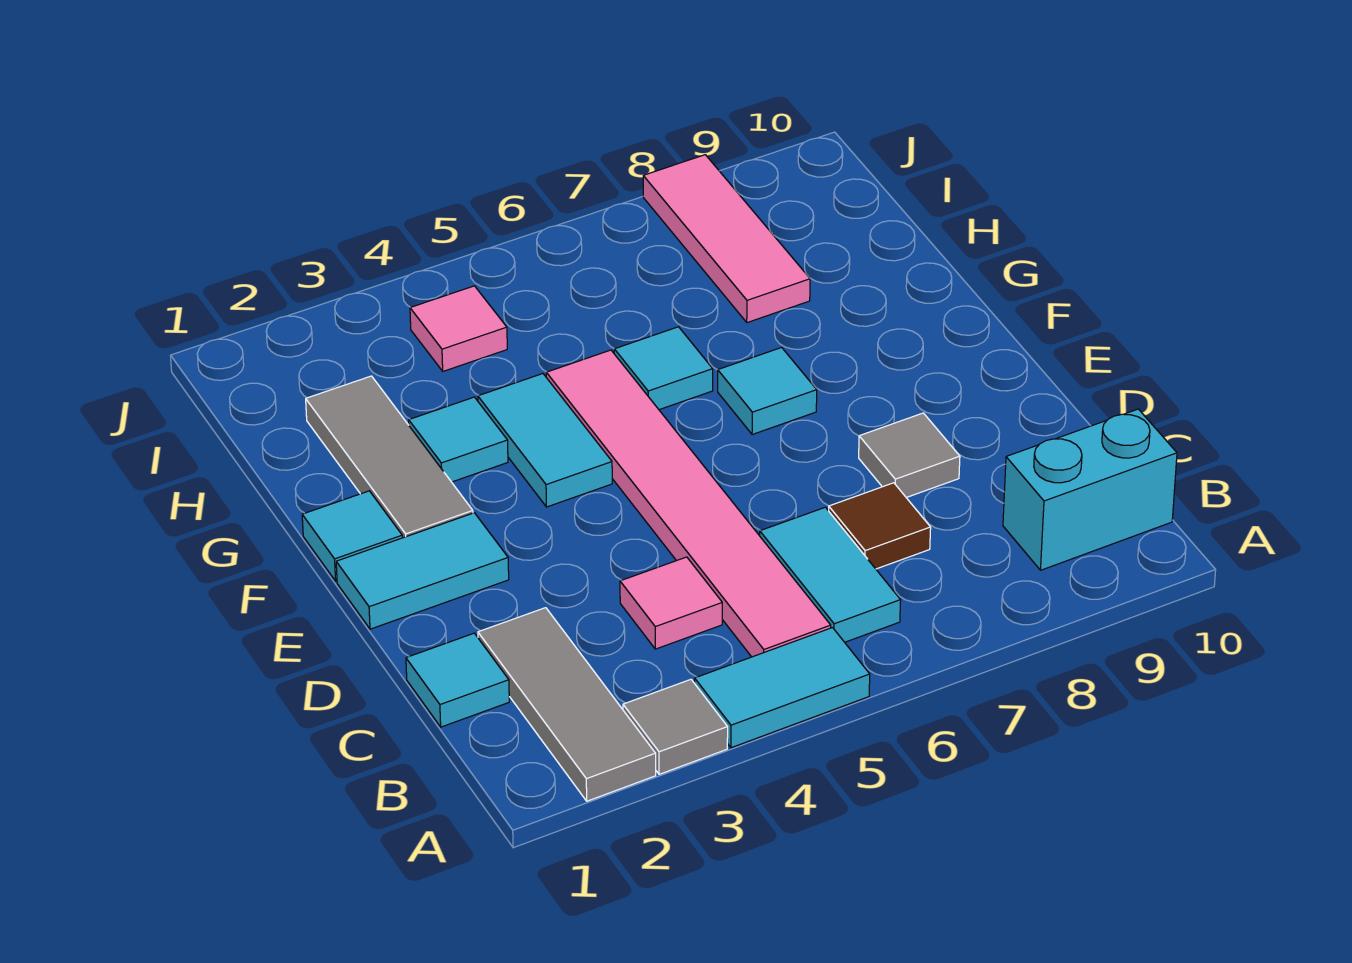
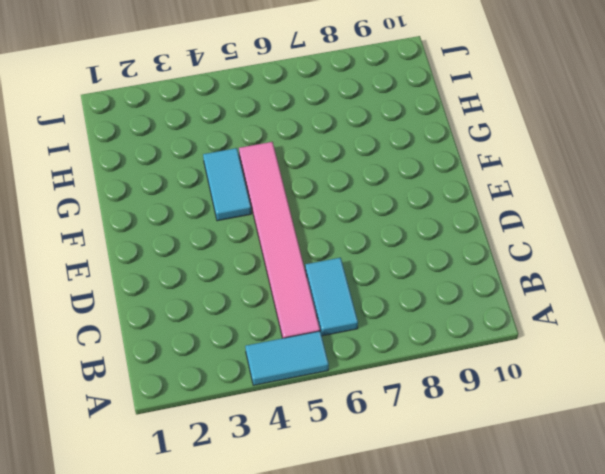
none -> grey tile A2:C2 level 1
none -> grey tile A3 level 1
none -> cyan brick B9:B10 level 1

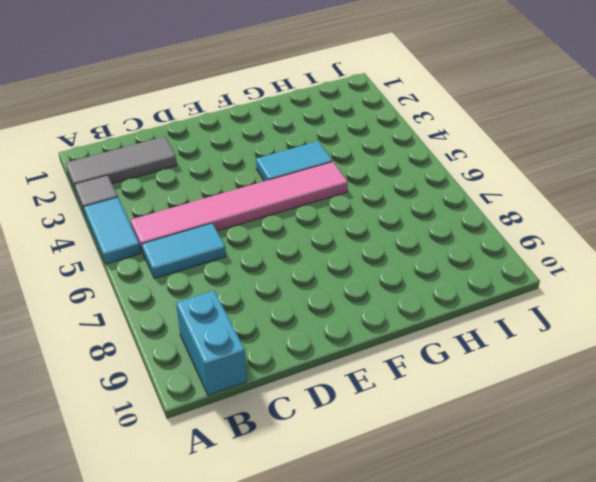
none -> cyan tile C1 level 1
none -> pink tile C4 level 1
none -> brown tile C7 level 1

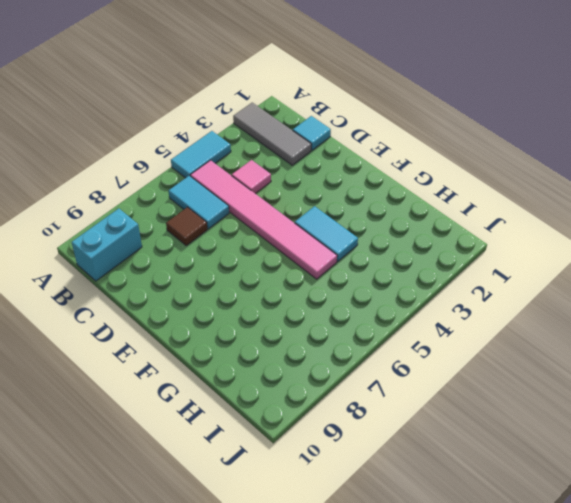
none -> grey tile A3 level 1
none -> grey tile D8 level 1
none -> cyan tile E1:E2 level 1

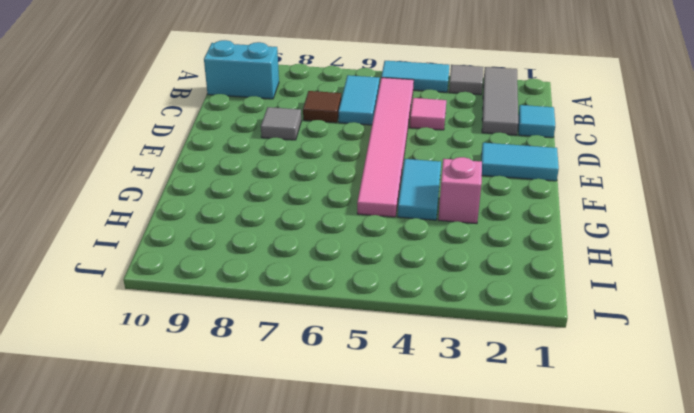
pink brick G3 level 1 -> cyan tile G3 level 1
none -> cyan tile F1 level 1
none -> grey tile F2:H2 level 1
none -> cyan tile F7 level 1

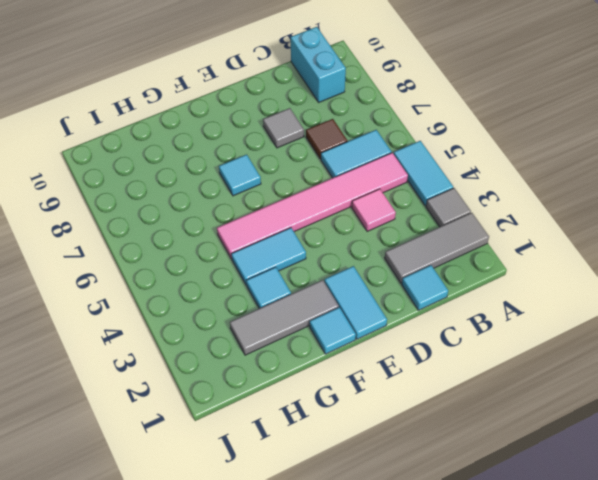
none -> cyan tile G6 level 1
none -> pink tile H8:J8 level 1
none -> pink tile I4 level 1

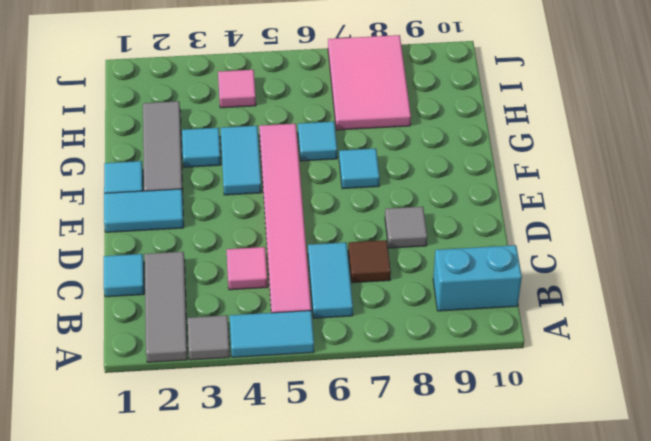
pink tile H7:J8 level 1 -> pink tile H8:J8 level 1

